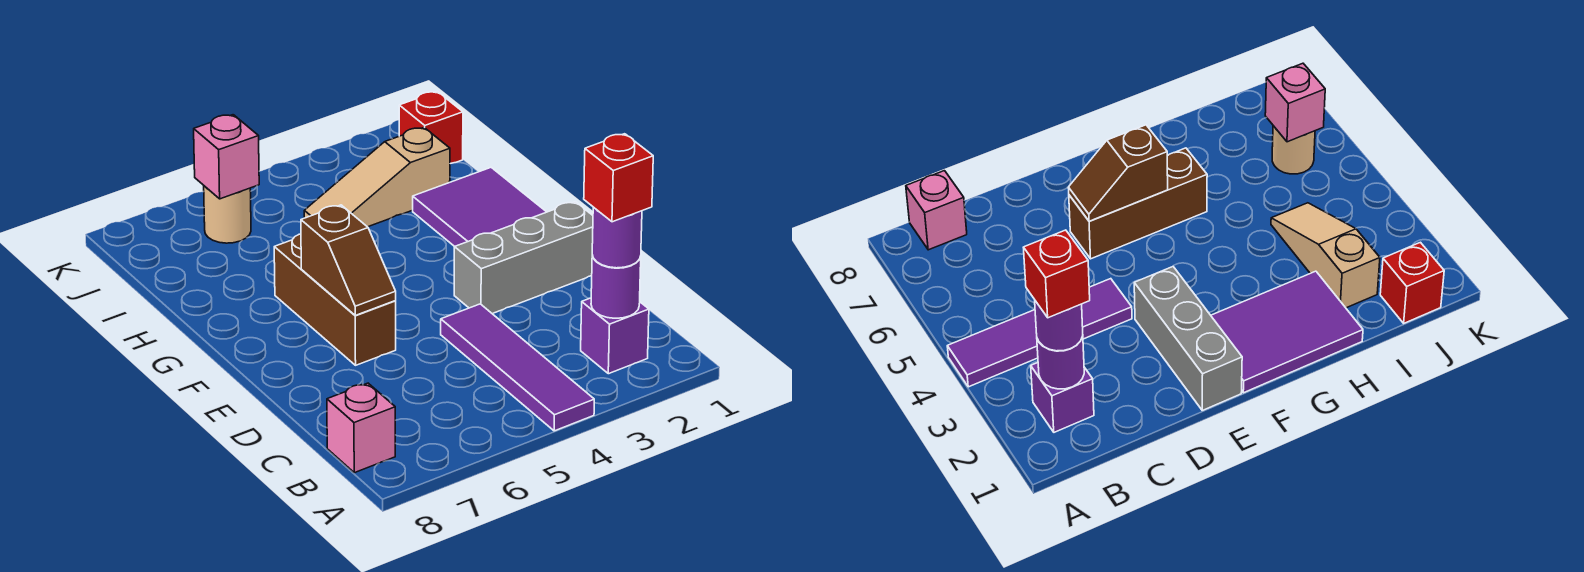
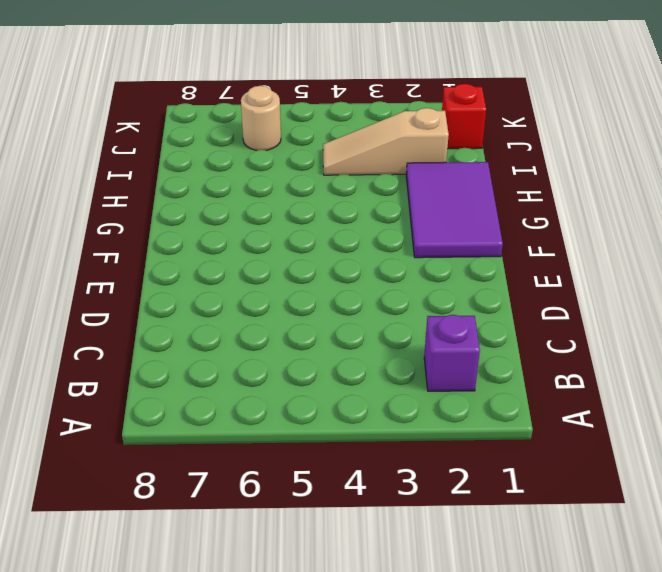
none -> purple tile A4:D4 level 1
none -> pink brick B8 level 1
none -> grey brick E1:E3 level 1

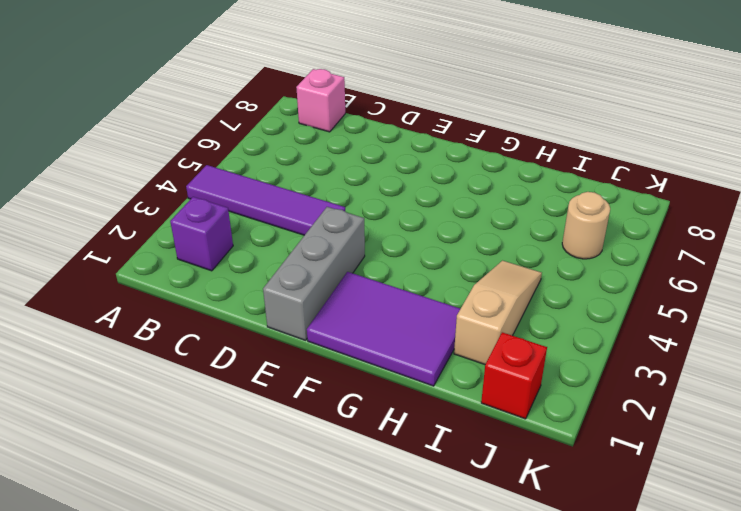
none -> brown brick E6:G6 level 1
none -> purple round brick B2 level 2
none -> brown slope E6:F6 level 2 top F

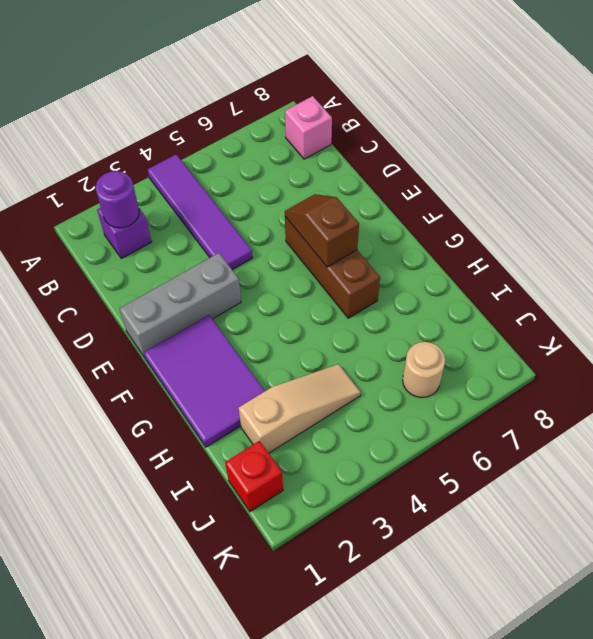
none -> pink brick J6 level 2
none -> purple round brick B2 level 3
none -> red brick B2 level 4

